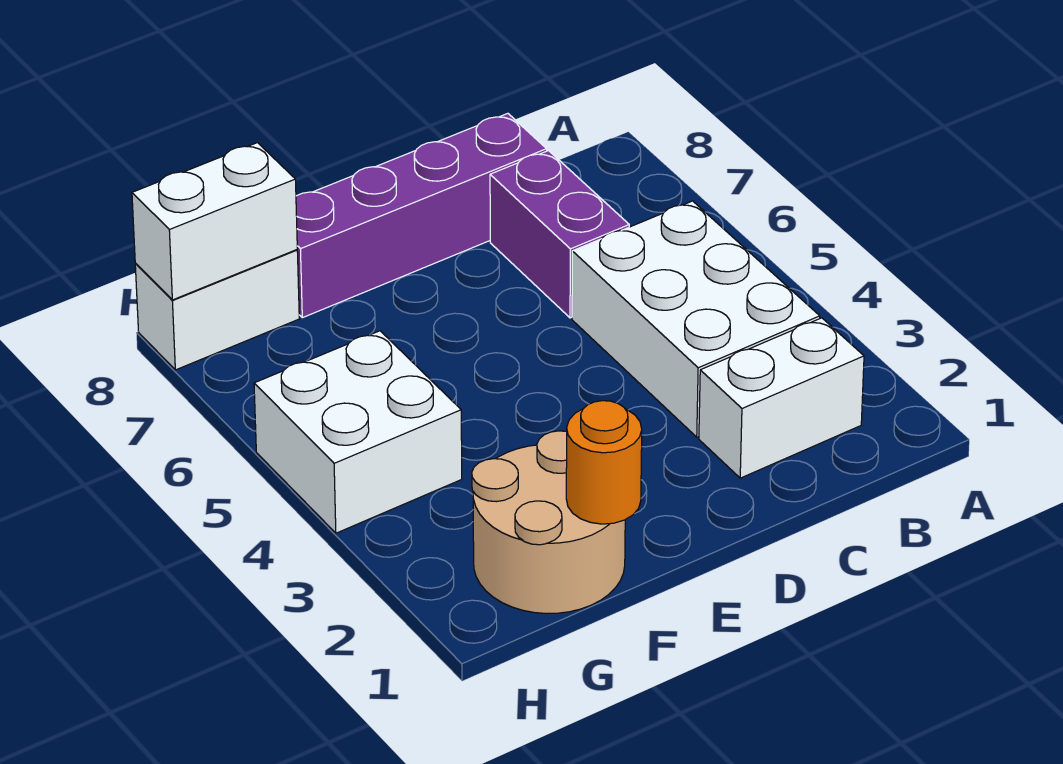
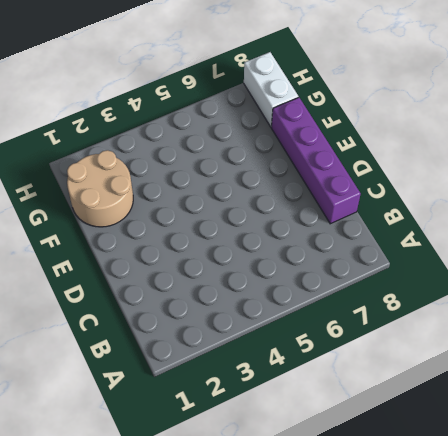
none -> white brick B2:C2 level 1
none -> white brick B3:C5 level 1

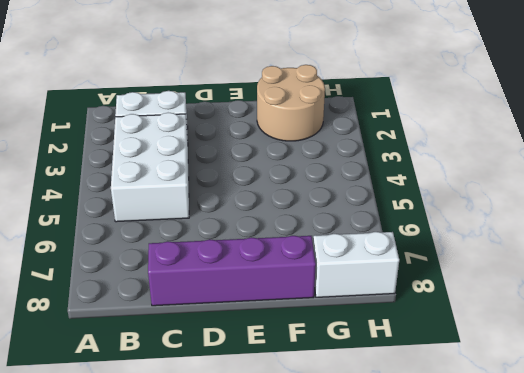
none -> purple brick C6:C7 level 1
none -> white brick G4:H5 level 1

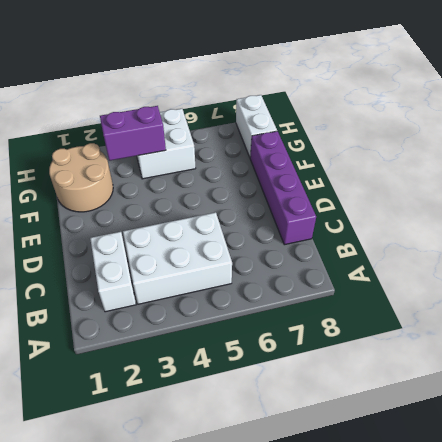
purple brick G3:G4 level 2 -> purple brick C6:C7 level 1
none -> orange round brick F1 level 2
none -> white brick G8:H8 level 2

